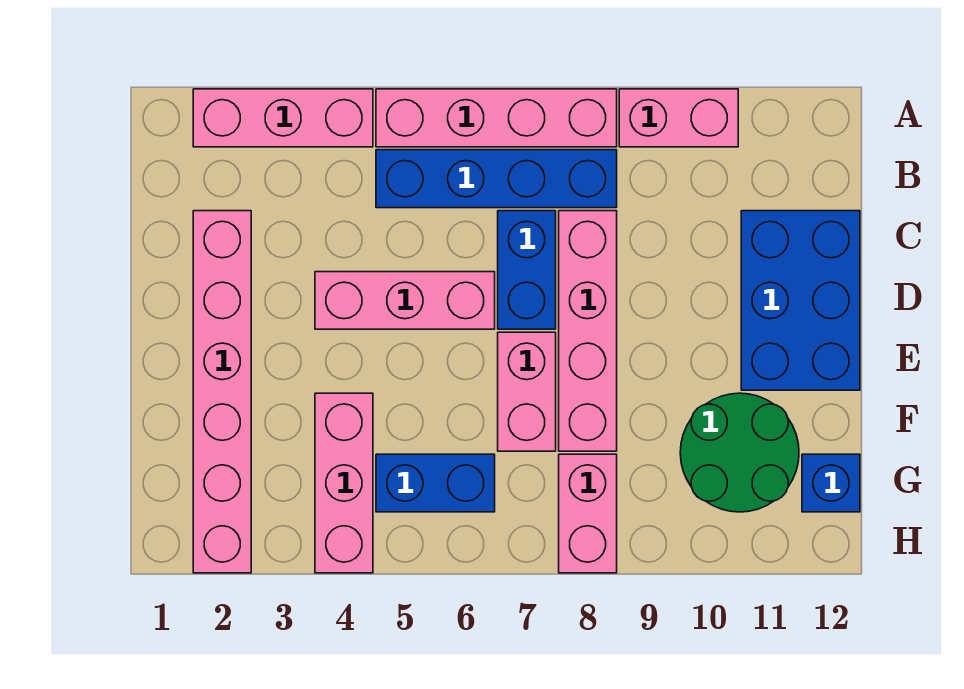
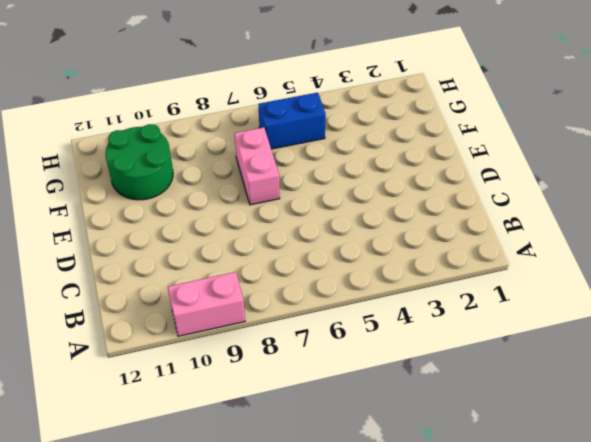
none -> pink brick A2:A4 level 1
none -> pink brick A5:A8 level 1
none -> blue brick B5:B8 level 1

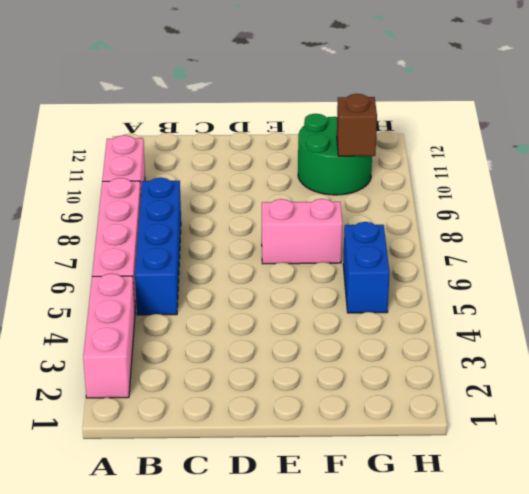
brown brick G10 level 2 -> none
none -> pink brick C2:H2 level 1
none -> blue brick C7:D7 level 1
none -> pink brick C8:F8 level 1

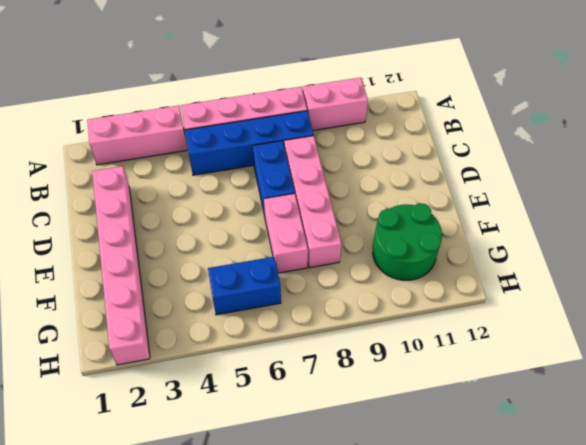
none -> blue brick C11:E12 level 1
none -> pink brick D4:D6 level 1
none -> pink brick F4:H4 level 1

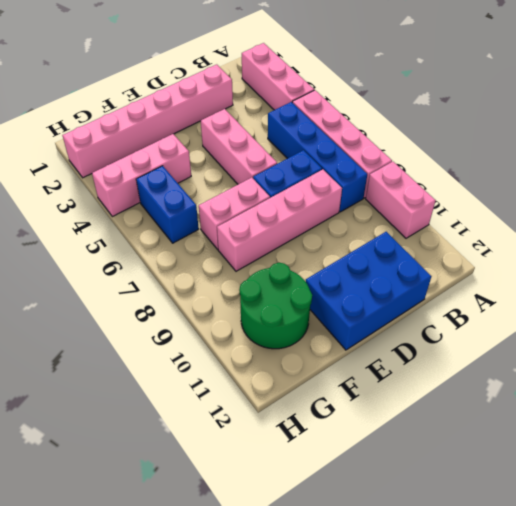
none -> pink brick G8:H8 level 1
none -> blue brick G12 level 1

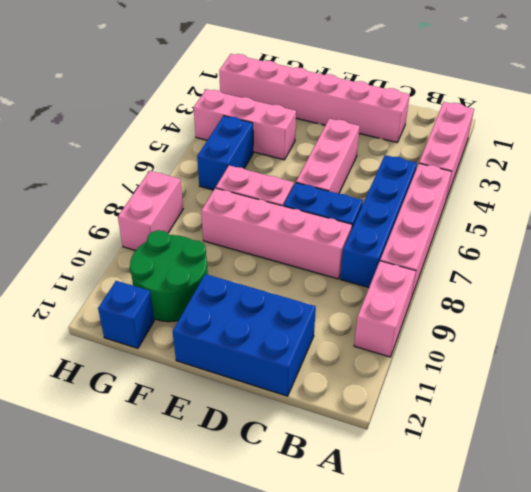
pink brick H8:H9 level 1 -> pink brick G8:H8 level 1

